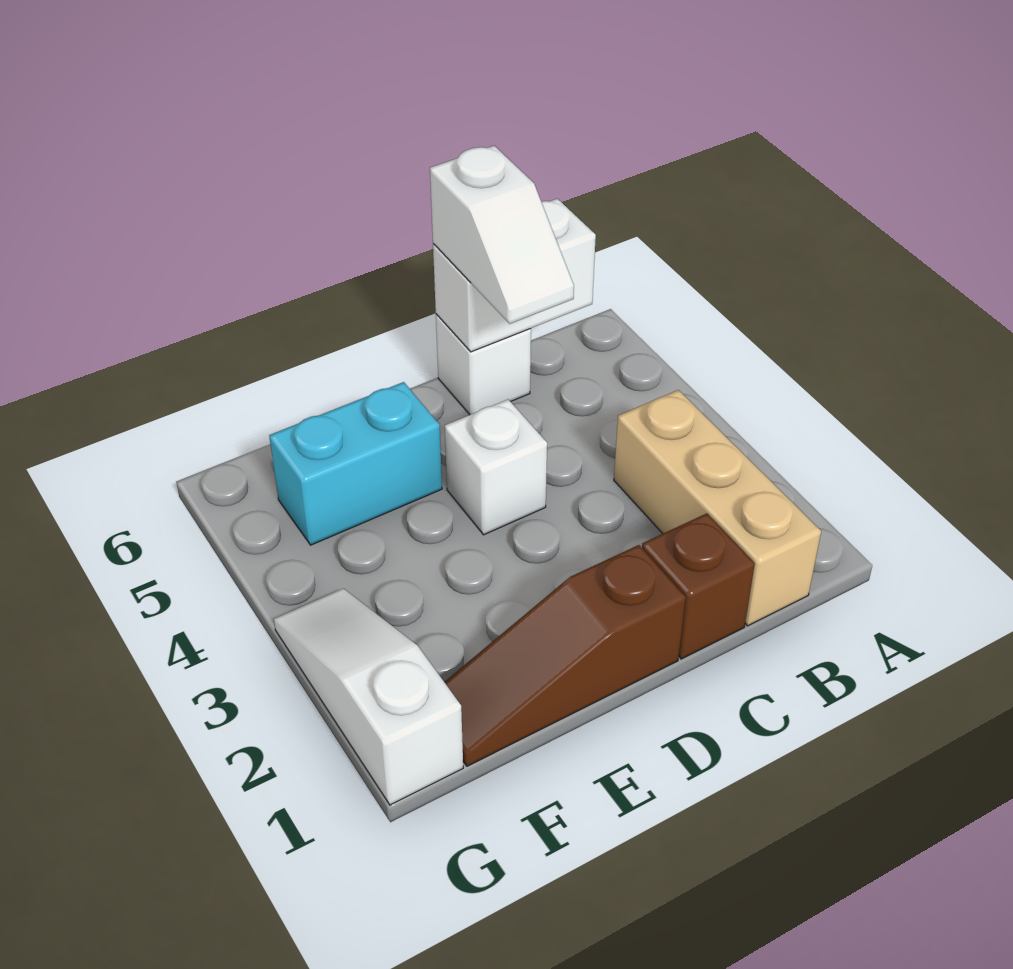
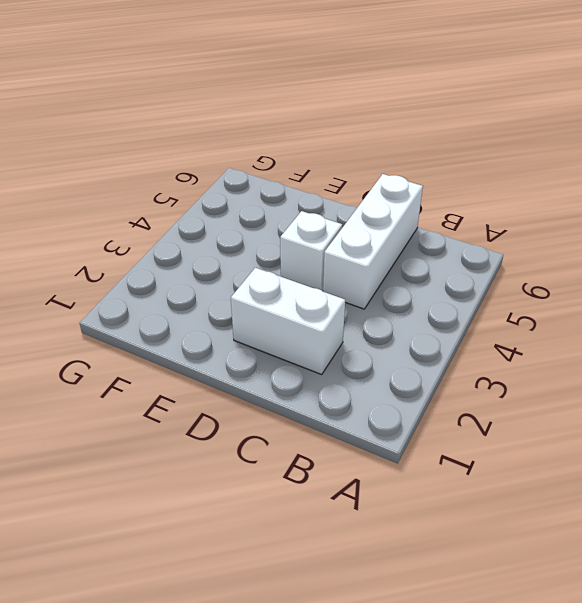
white brick C2:D2 level 1 -> white brick B6:C6 level 2
white brick C4:C6 level 1 -> white brick C6 level 1
none -> tan brick B1:B3 level 1
none -> brown brick C1 level 1

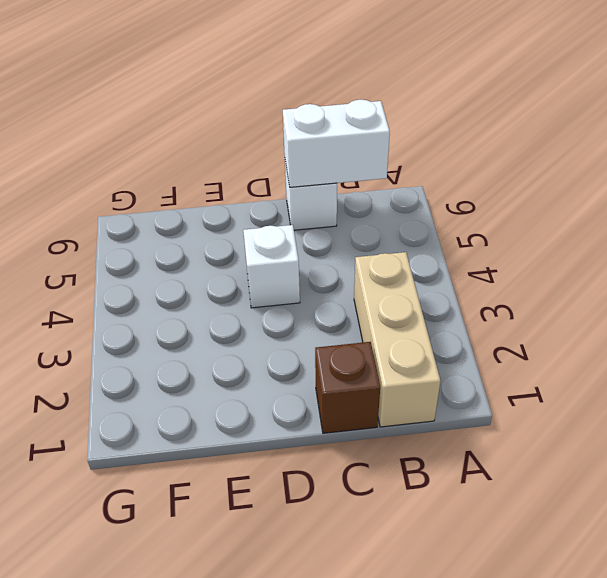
none -> brown slope D1:F1 level 1 top D
none -> cyan brick E5:F5 level 1

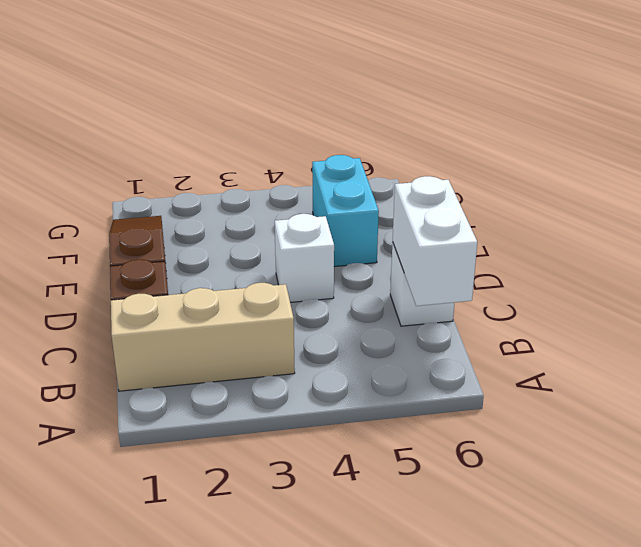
none -> white slope G1:G3 level 1 top 1
none -> white slope C5:C6 level 3 top 6

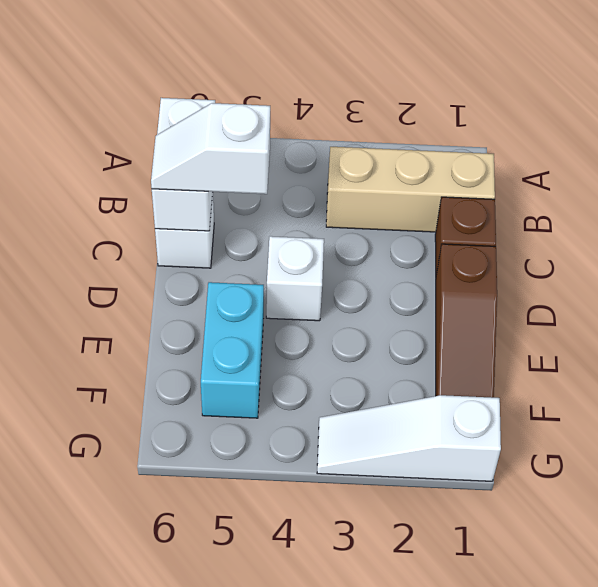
white slope C5:C6 level 3 top 5 -> white slope C5:C6 level 3 top 6

